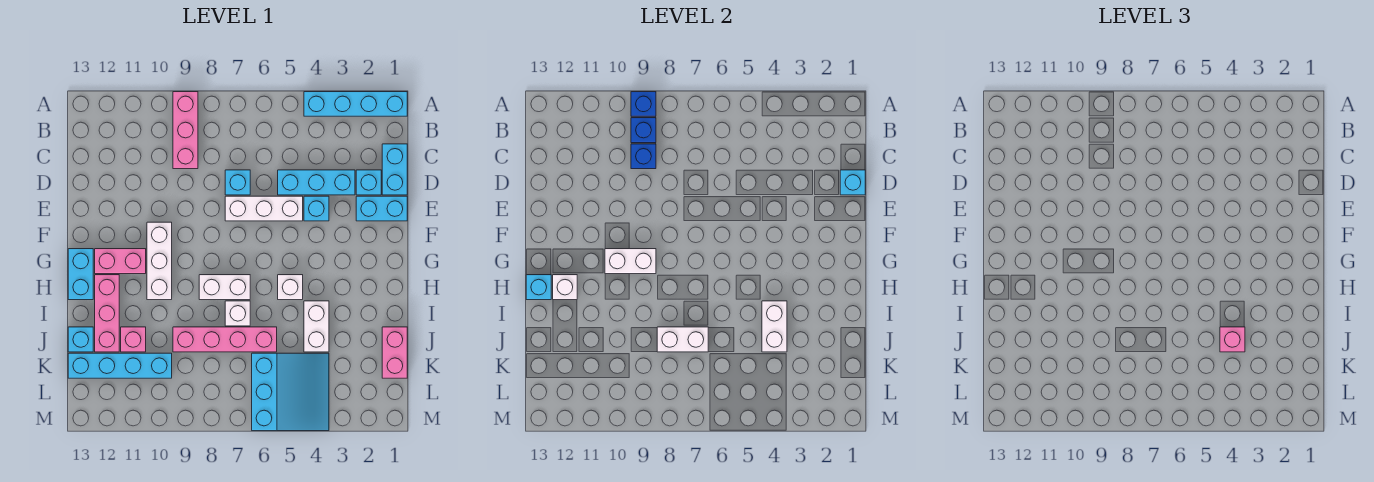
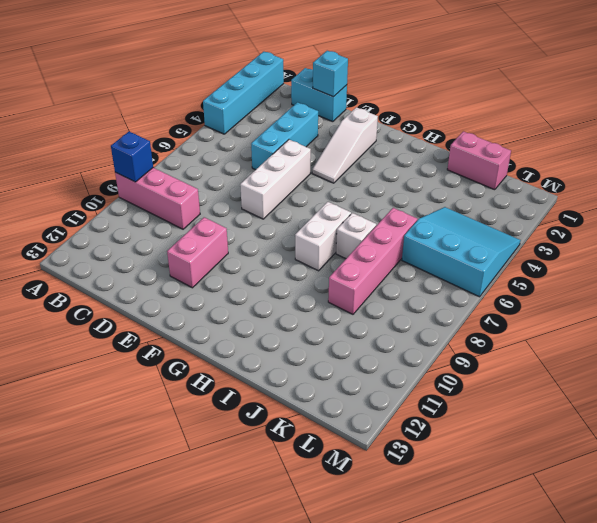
pink brick E10:E11 level 1 -> pink brick G11:G12 level 1
white slope F2:F4 level 1 top 2 -> none
none -> cyan brick D2 level 1
none -> cyan brick D7 level 1
none -> cyan brick E1:E2 level 1
none -> cyan brick E4 level 1

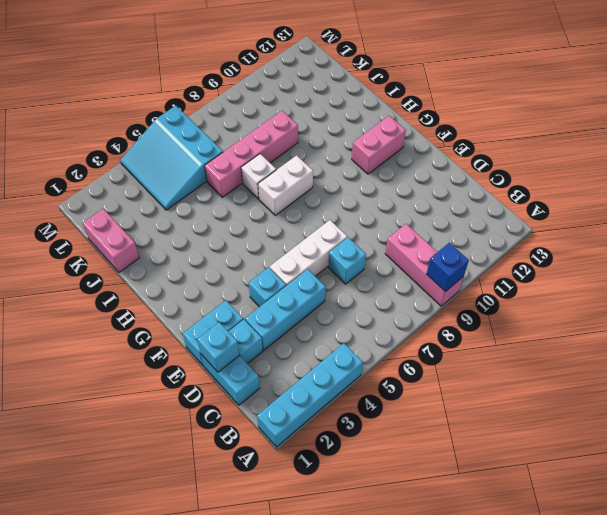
none -> white brick F10:H10 level 1
none -> cyan brick G13:H13 level 1
none -> white brick H5 level 1
none -> pink brick H12:J12 level 1

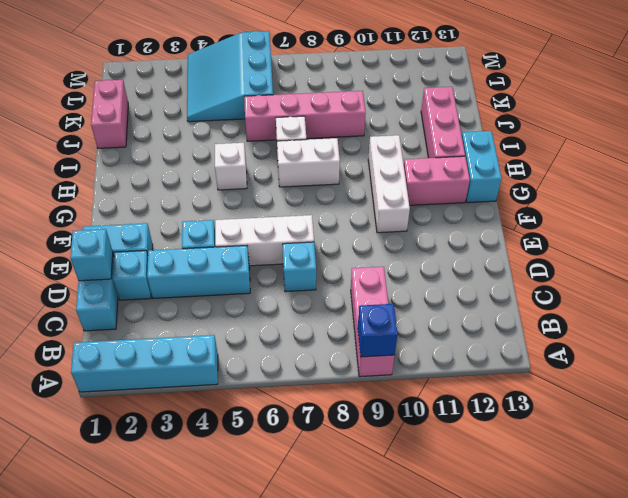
none -> white brick I4:J4 level 1
none -> pink brick J11 level 1
none -> cyan brick J13 level 1
none -> cyan brick K10:K13 level 1

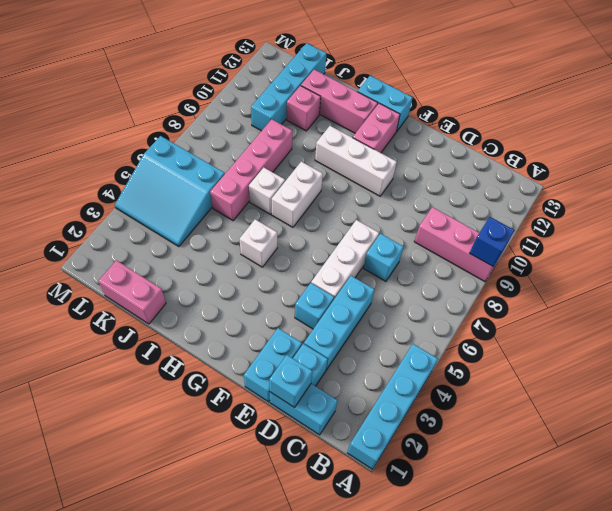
none -> white brick I4:J4 level 1
none -> cyan brick J13 level 1
none -> blue brick B9 level 2
none -> blue brick C9 level 2

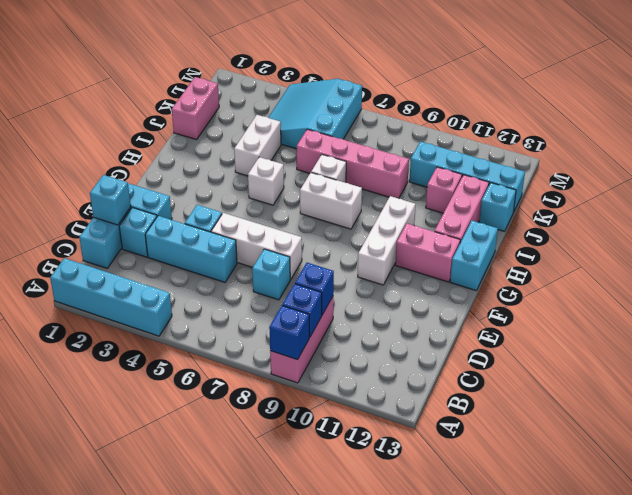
none -> white brick G9:G10 level 2
none -> white brick H12 level 2
none -> cyan brick H13 level 2
none -> white brick I4:J4 level 2

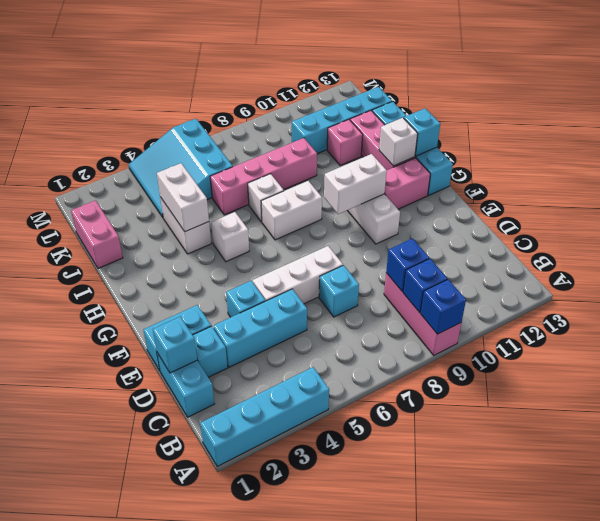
none -> white brick J7:J8 level 2
none -> pink brick J4 level 3

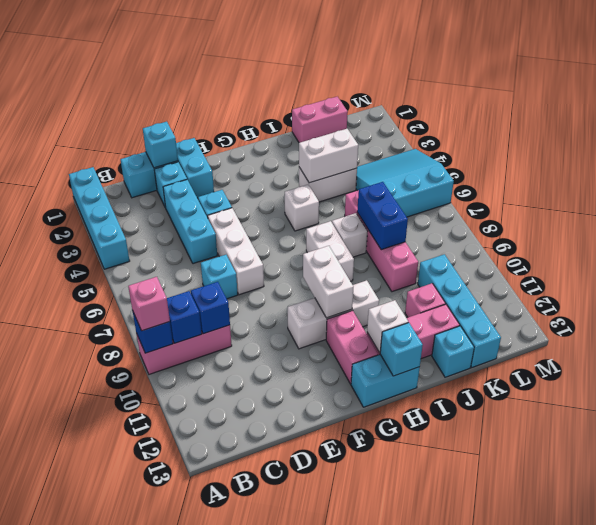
pink brick A9 level 3 -> pink brick J4 level 3
blue brick J7:J8 level 2 -> white brick J7:J8 level 2

